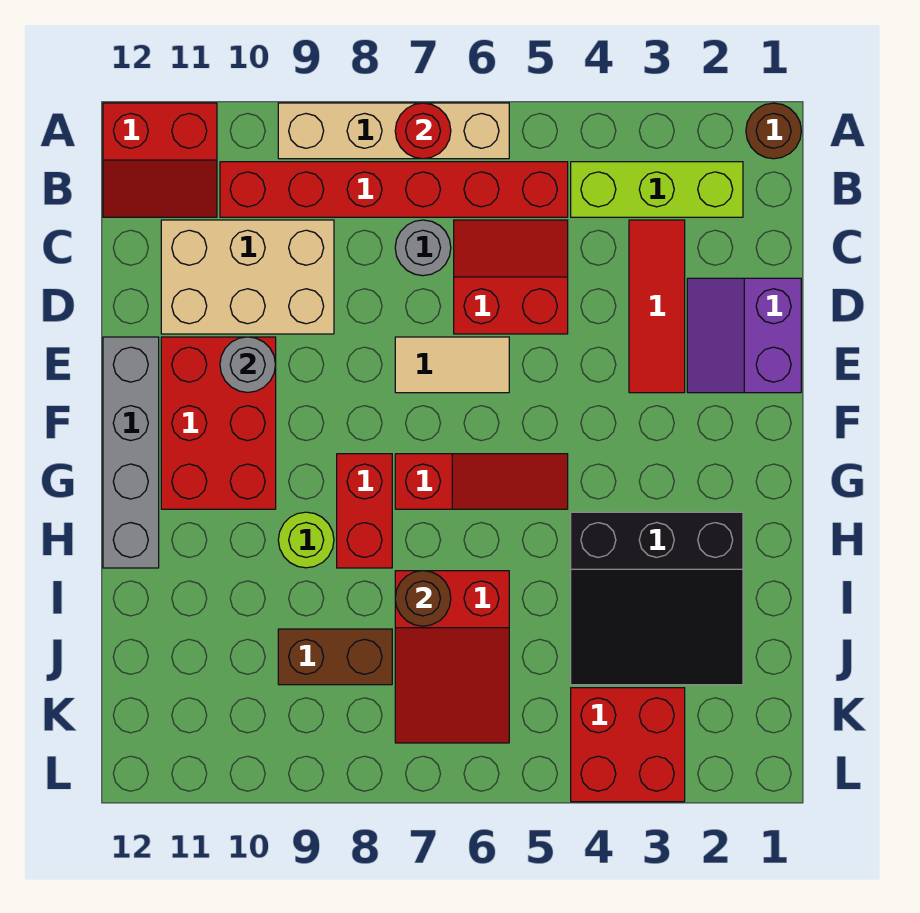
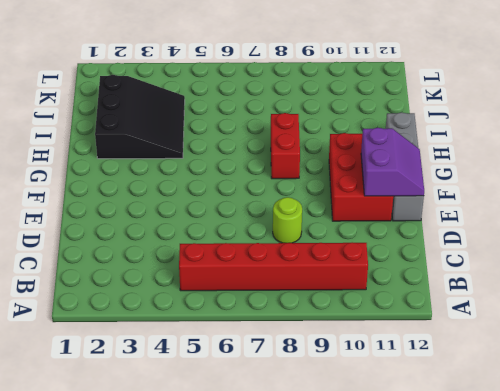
lime round brick D8 level 1 -> lime round brick H9 level 1
purple slope E11:F12 level 2 top 11 -> purple slope D1:E2 level 1 top 1
black slope H2:J4 level 1 top 2 -> black slope H2:J4 level 1 top H
none -> brown round brick A1 level 1
none -> tan brick A6:A9 level 1
none -> red slope A11:B12 level 1 top A

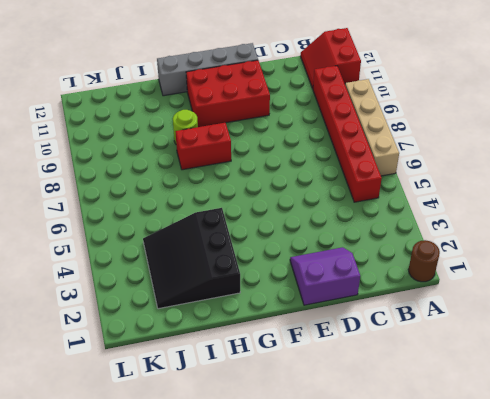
none -> lime brick B2:B4 level 1
none -> red tile C3:E3 level 1
none -> red slope C5:D6 level 1 top D

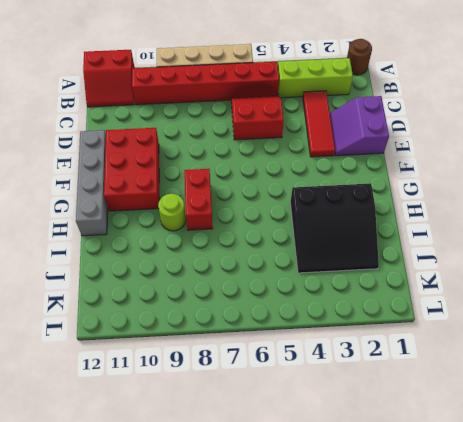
none -> grey round brick C7 level 1
none -> tan brick C9:D11 level 1
none -> tan tile E6:E7 level 1

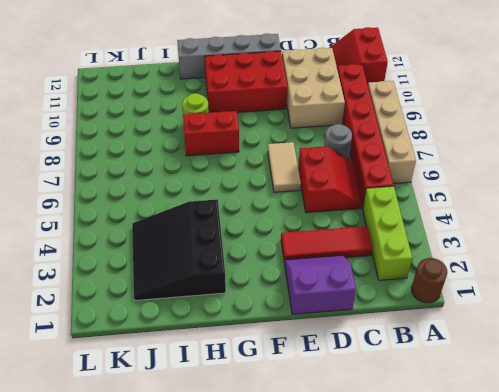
none -> red slope G5:G7 level 1 top 7
none -> red slope I6:K7 level 1 top I
none -> brown brick J8:J9 level 1

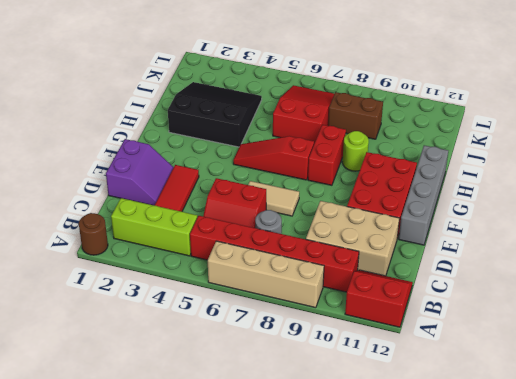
none -> red brick K3:L4 level 1
none -> red round brick A7 level 2
none -> grey round brick E10 level 2

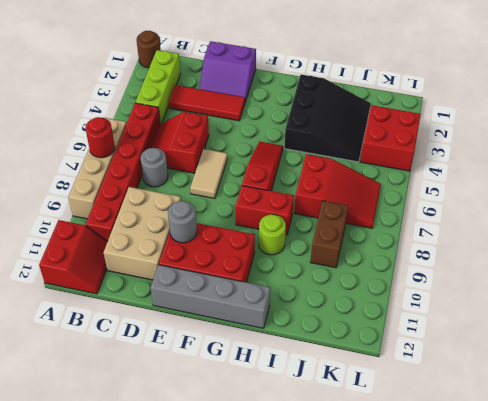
none -> brown round brick I7 level 2

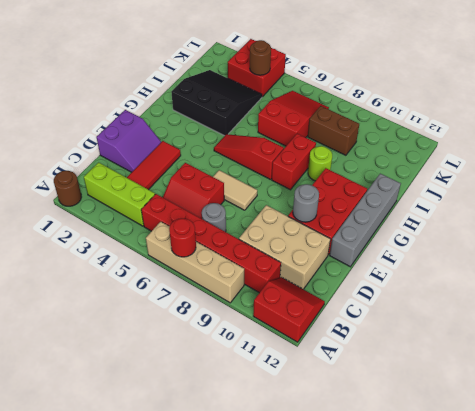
brown round brick K4 level 2 -> brown round brick I7 level 2

